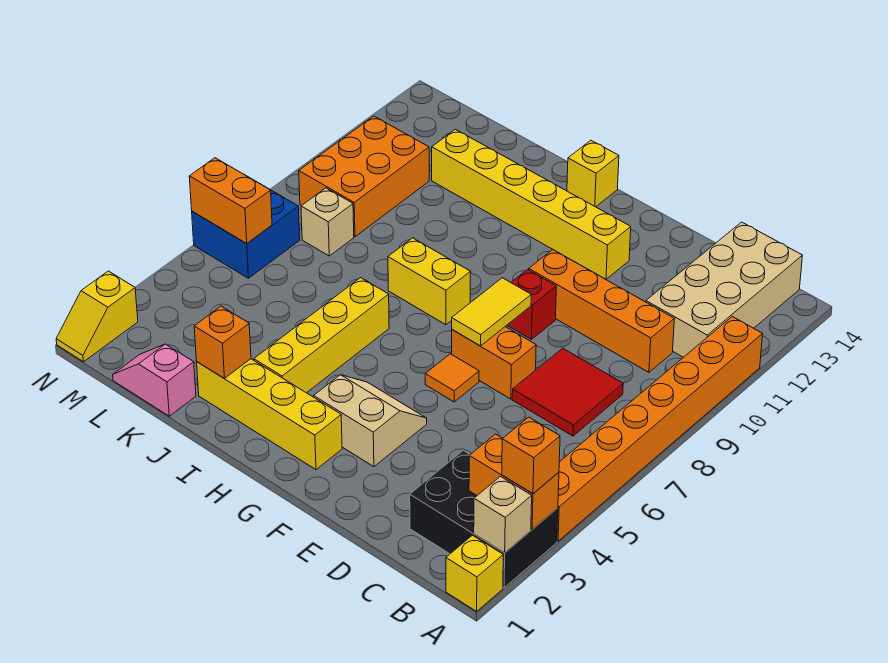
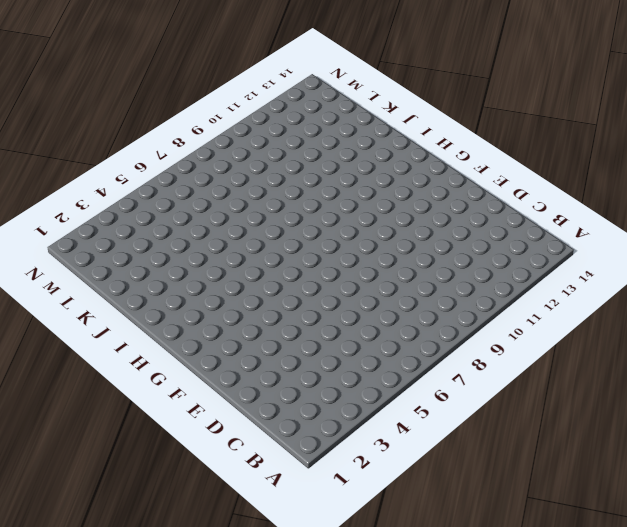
none -> yellow brick A1 level 1
none -> black brick A2:C3 level 1
none -> orange brick A4:A11 level 1

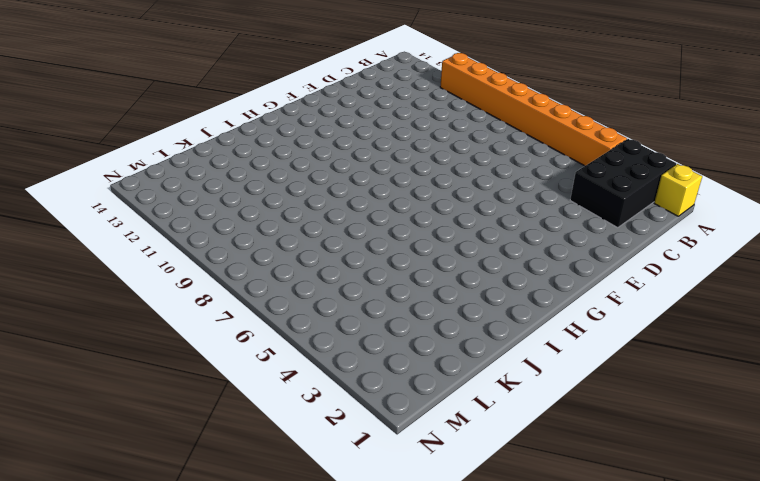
none -> tan brick B11:C14 level 1
none -> red tile C7:D8 level 1
none -> orange brick C10:F10 level 1

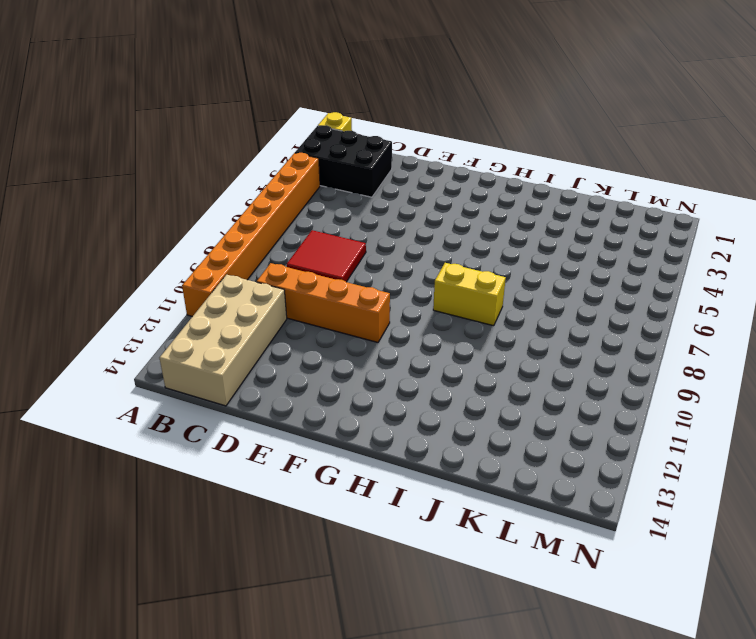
none -> orange brick E7:F7 level 1
none -> tan slope F3:G4 level 1 top 3
none -> orange tile F6 level 1

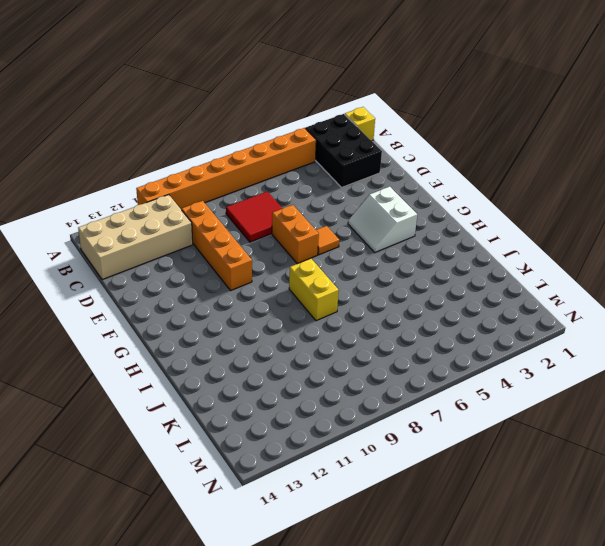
white slope F3:G4 level 1 top 3 -> tan slope F3:G4 level 1 top 3
none -> red brick F9 level 1
none -> yellow brick F12:K12 level 1
none -> yellow brick G2:J2 level 1

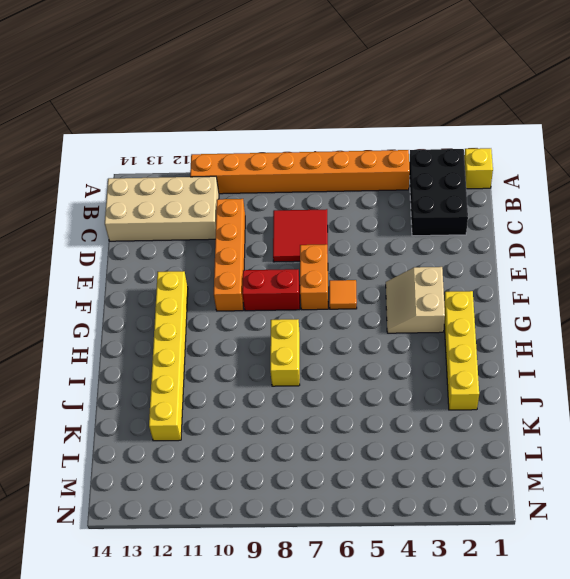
red brick F8:F9 level 1 -> red brick F9 level 1
none -> yellow brick H14 level 1
none -> yellow brick I3:I6 level 1
none -> pink slope K1:L1 level 1 top K

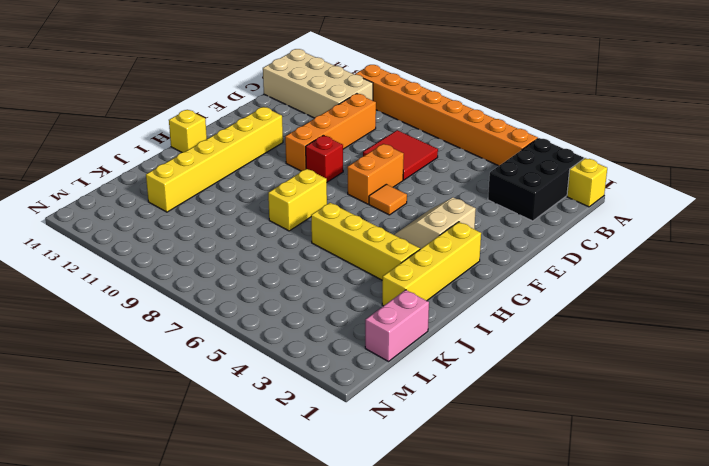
pink brick K1:L1 level 1 -> pink slope K1:L1 level 1 top K
none -> tan brick L8 level 1
none -> orange brick L9:M11 level 1
none -> blue brick M6:N7 level 1

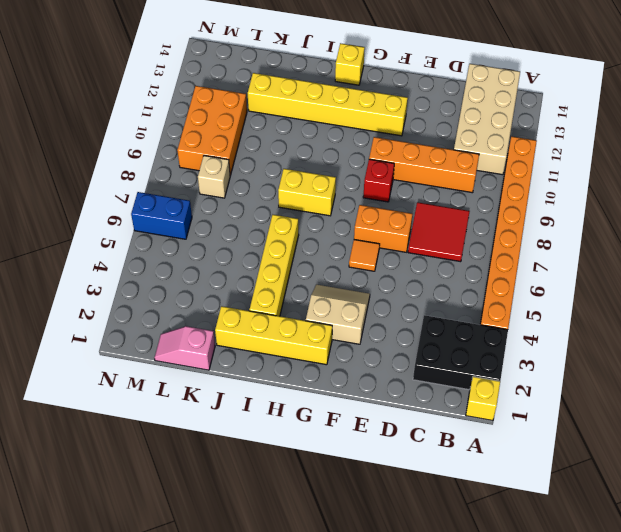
blue brick M6:N6 level 1 -> blue brick M6:N7 level 1
none -> yellow slope N1:N2 level 1 top 2
none -> tan brick A2 level 2
none -> orange brick A3:B3 level 2

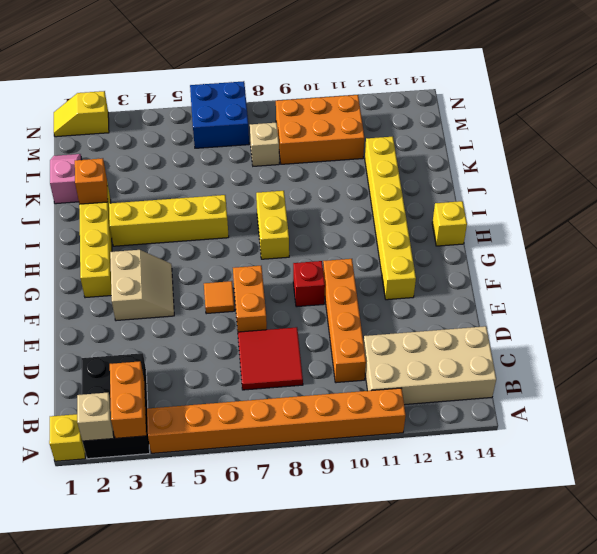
none -> yellow tile F7:F8 level 2
none -> orange brick M6:N6 level 2
none -> orange brick A3 level 3

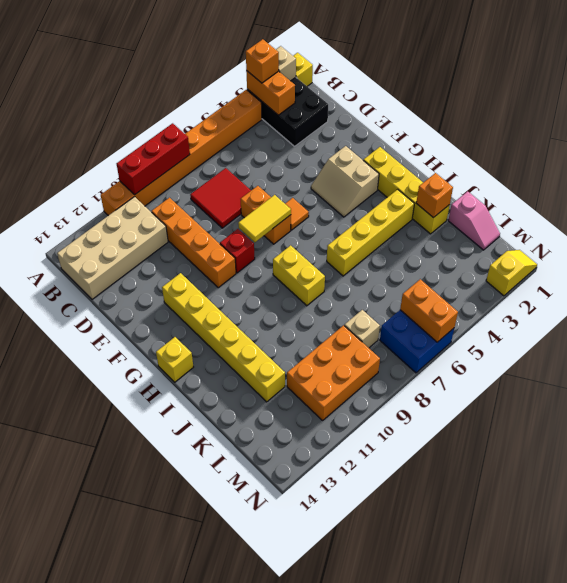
red brick A8:A10 level 2 -> none

